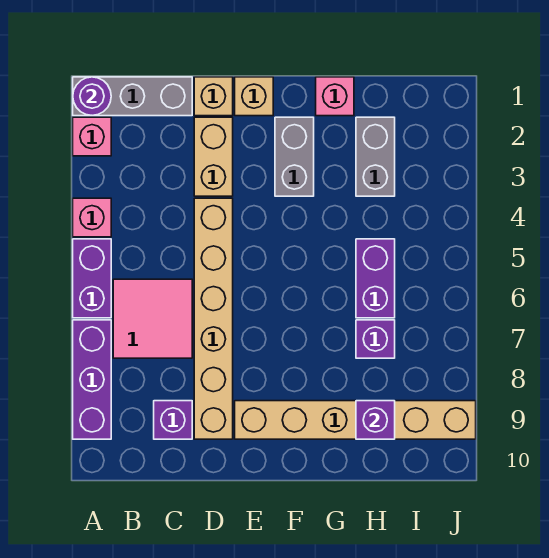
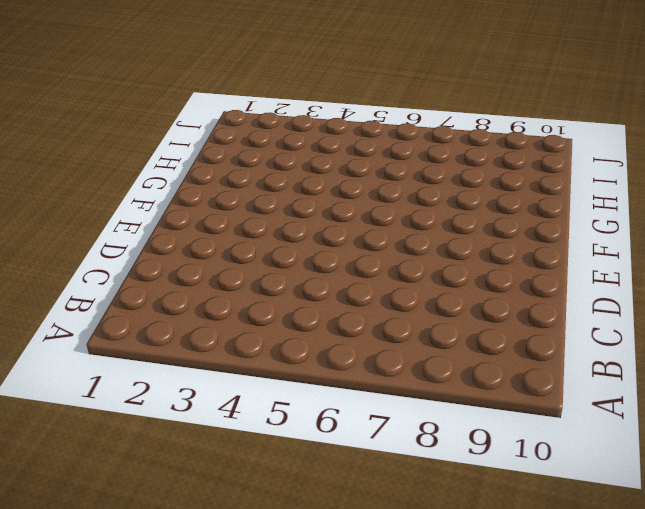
none -> grey brick A1:C1 level 1
none -> pink brick A2 level 1
none -> pink brick A4 level 1

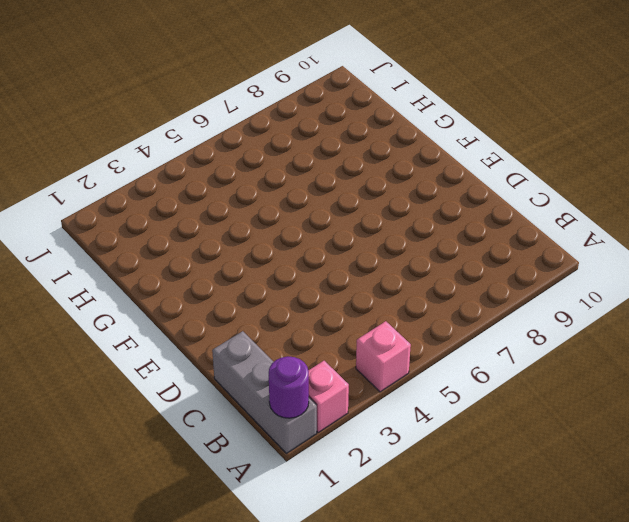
none -> purple brick A5:A6 level 1
none -> purple brick A7:A9 level 1
none -> pink tile B6:C7 level 1

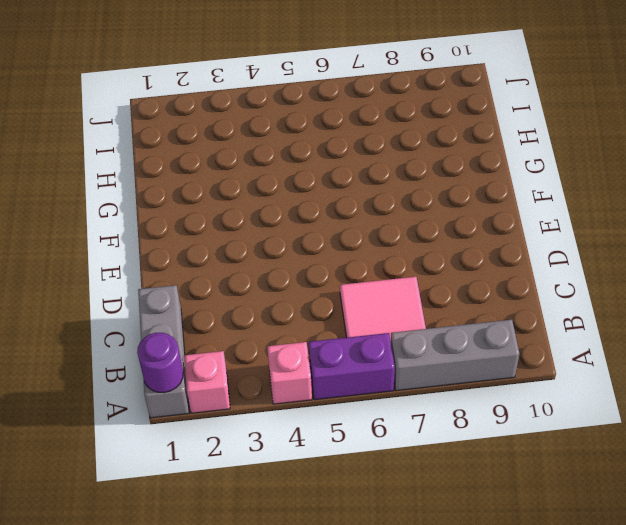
grey brick A7:A9 level 1 -> purple brick A7:A9 level 1
none -> purple brick C9 level 1
none -> tan brick D1 level 1
none -> tan brick D2:D3 level 1

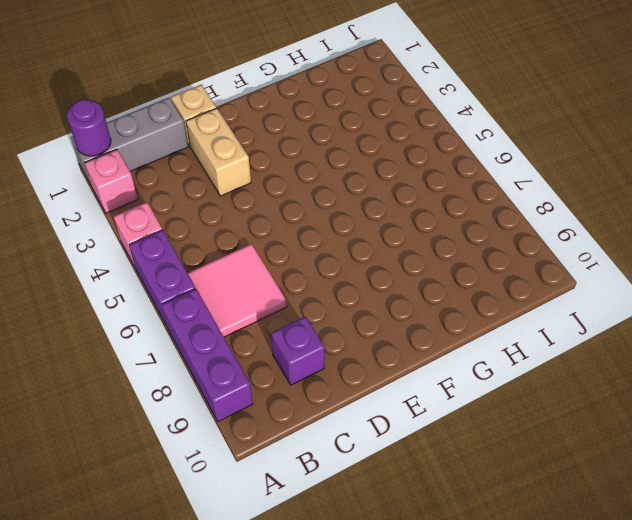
none -> tan brick D4:D9 level 1
none -> tan brick E1 level 1
none -> tan brick E9:J9 level 1

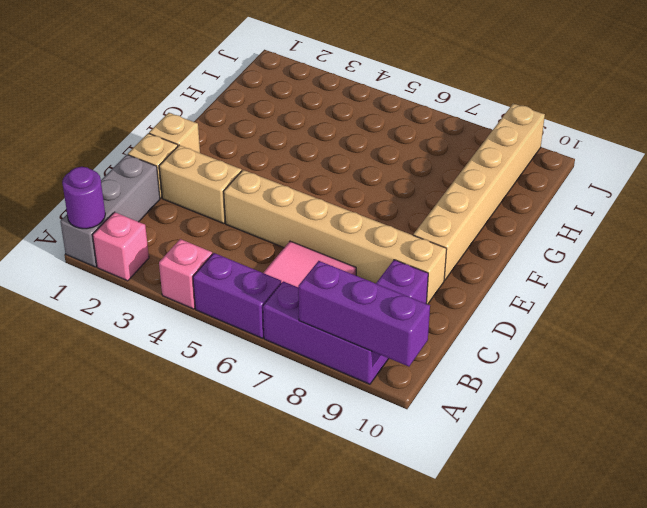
purple brick A8:A10 level 2 -> none
none -> grey brick F2:F3 level 1
none -> pink brick G1 level 1
none -> grey brick H2:H3 level 1

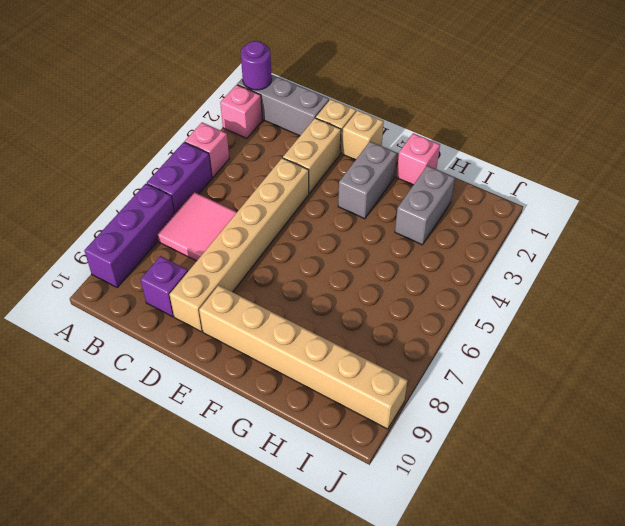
none -> purple brick H5:H6 level 1
none -> purple brick H7 level 1
none -> purple brick H9 level 2

